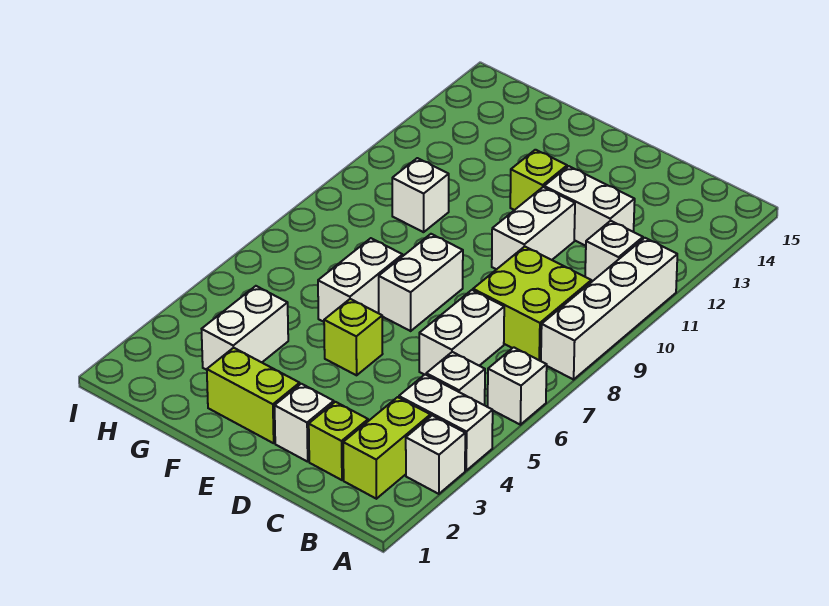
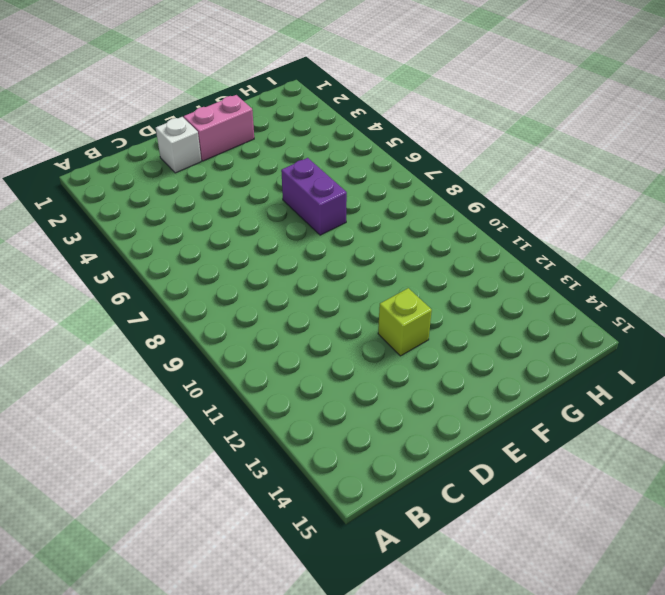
pink brick E2:F2 level 1 -> lime brick E2:F2 level 1
purple brick F6:F7 level 1 -> white brick F6:F7 level 1
none -> white brick A3 level 1
none -> white brick A4:B4 level 1
none -> white brick A6 level 1

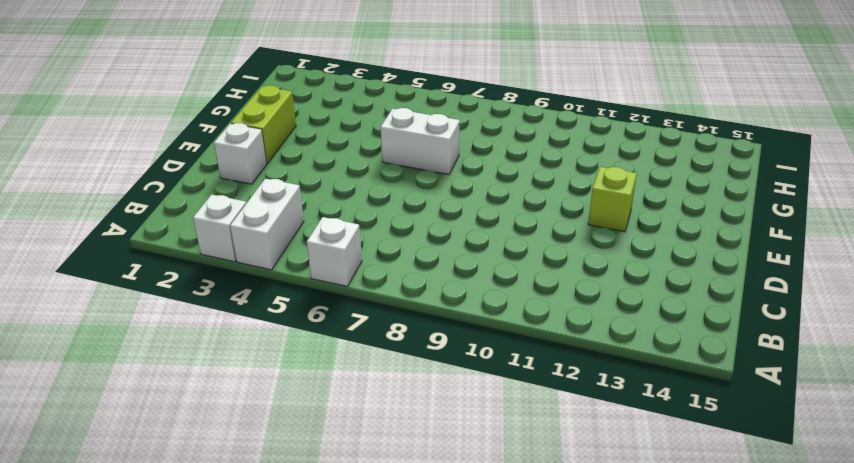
none -> white brick A8:A11 level 1
none -> lime brick B2:B3 level 1
none -> white brick B5 level 1

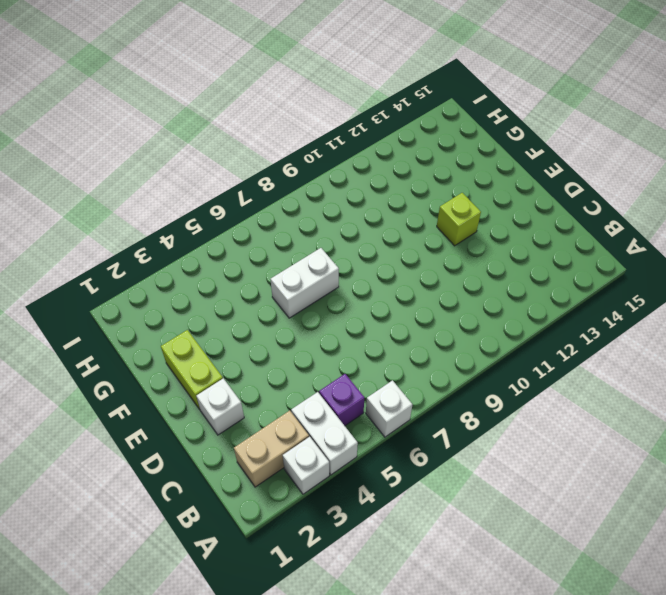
tan brick B2:B3 level 1 -> lime brick B2:B3 level 1
purple brick B5 level 1 -> white brick B5 level 1
none -> white brick A8:A11 level 1
none -> lime brick B8:C9 level 1
none -> white brick B11 level 1

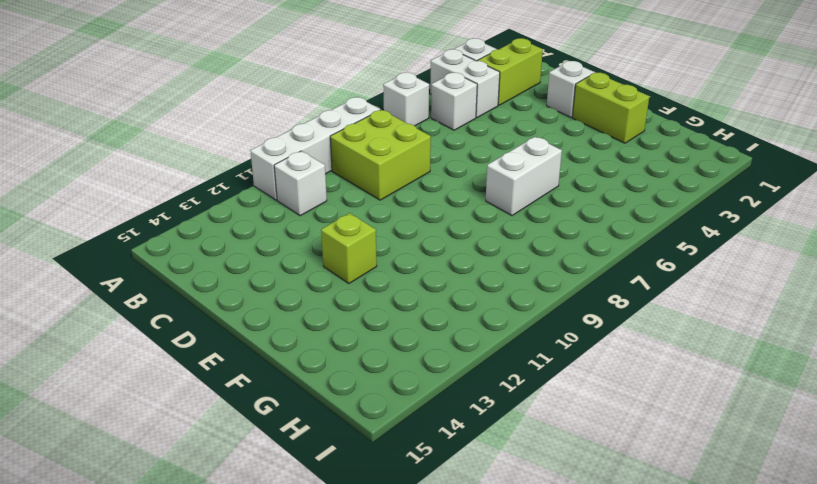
none -> lime brick C2 level 1
none -> white brick C6:C7 level 1
none -> white brick C12:D12 level 1

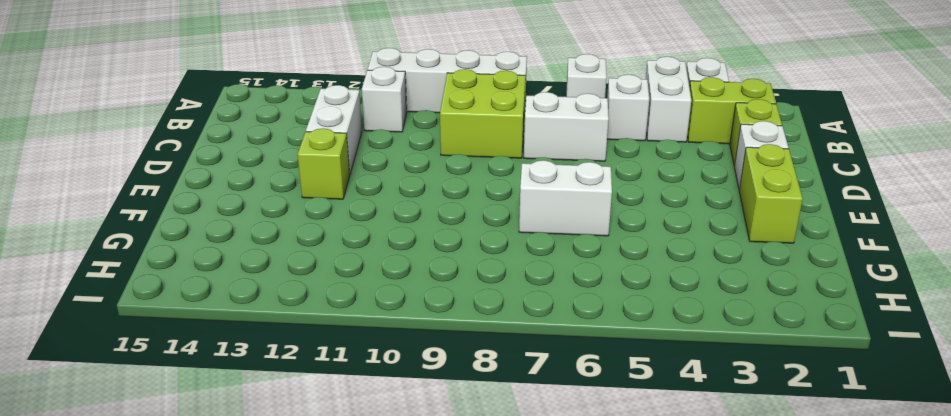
none -> white brick D10:D11 level 1
none -> lime brick E5 level 1
none -> white brick E7:E8 level 1

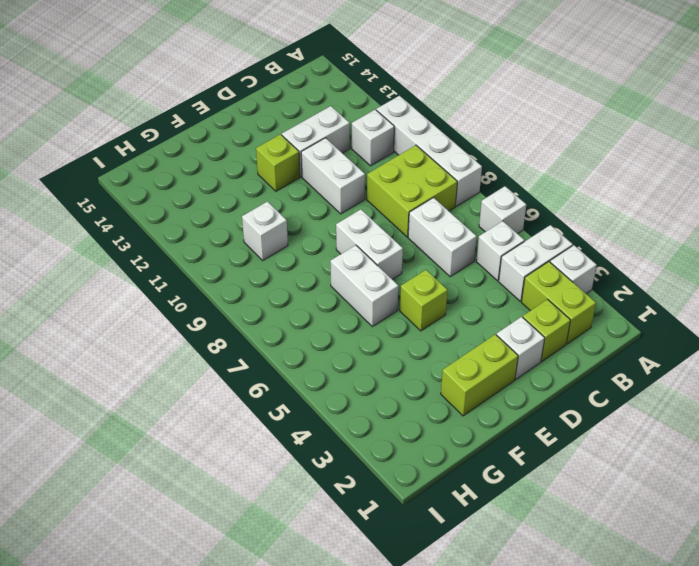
none -> white brick G3:G4 level 1

